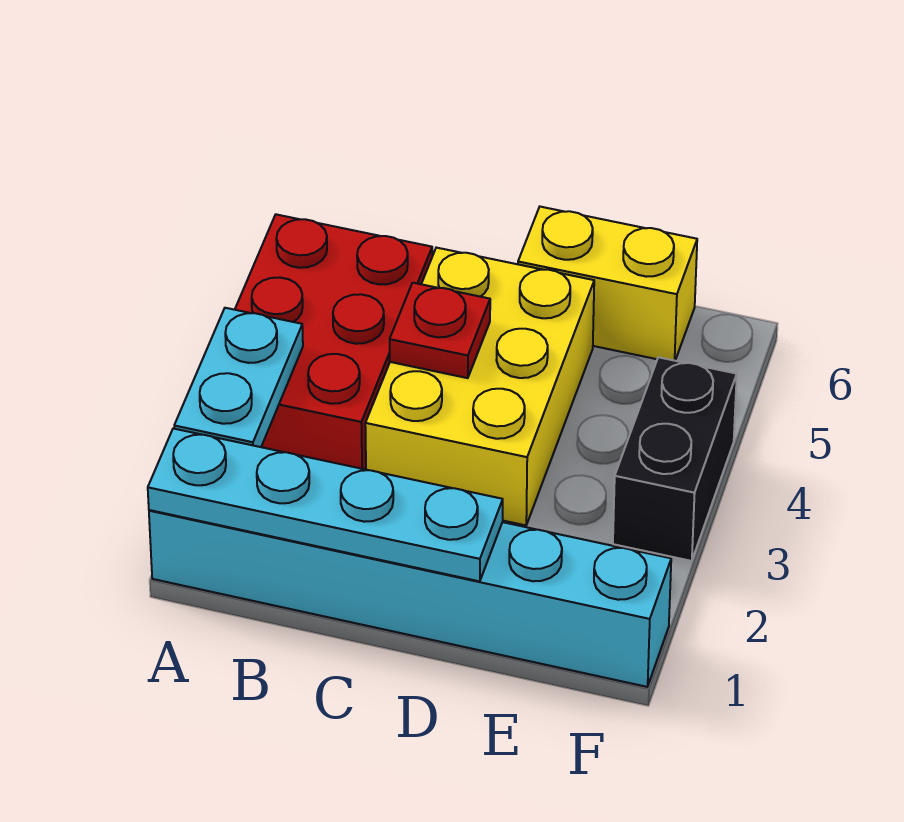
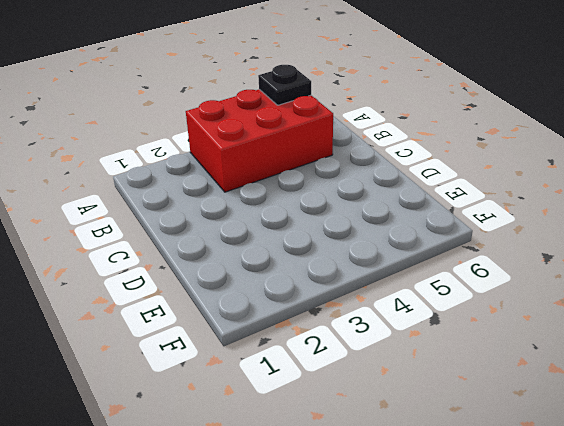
black plate A5 level 2 -> none
none -> cyan brick A1:F1 level 1
none -> yellow brick C3:D5 level 1

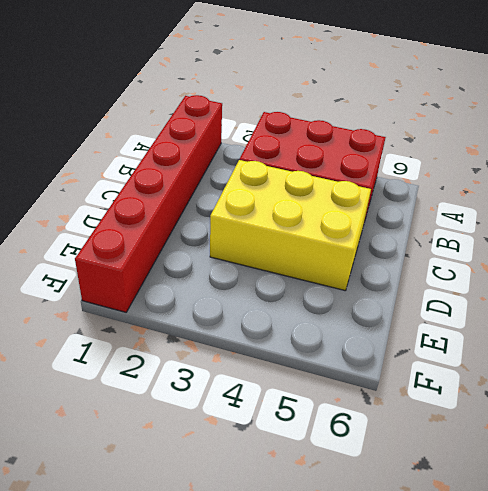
red brick A1:F1 level 1 -> cyan brick A1:F1 level 1
none -> yellow brick D6:E6 level 1
none -> black brick F3:F4 level 1

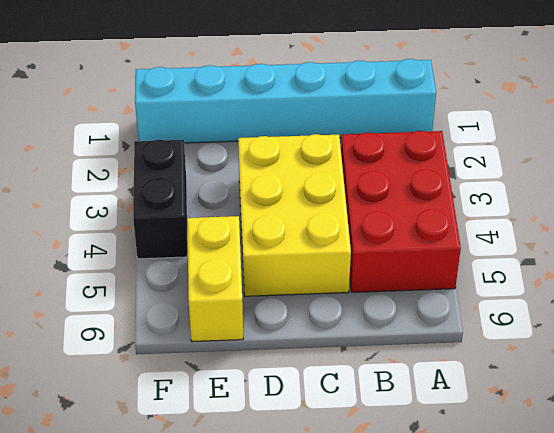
yellow brick E5:E6 level 1 -> yellow brick D6:E6 level 1
none -> cyan plate A1:D1 level 2
none -> cyan plate A2:A3 level 2

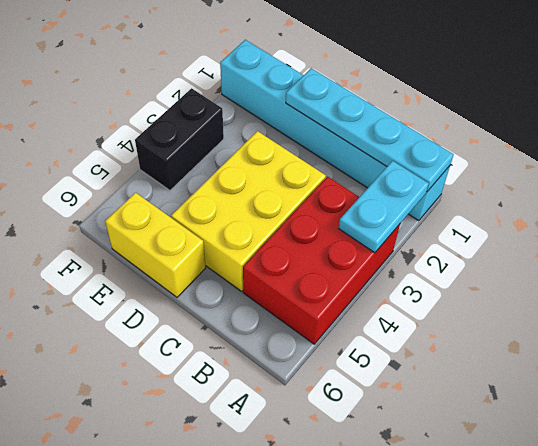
none -> red plate C4 level 2

